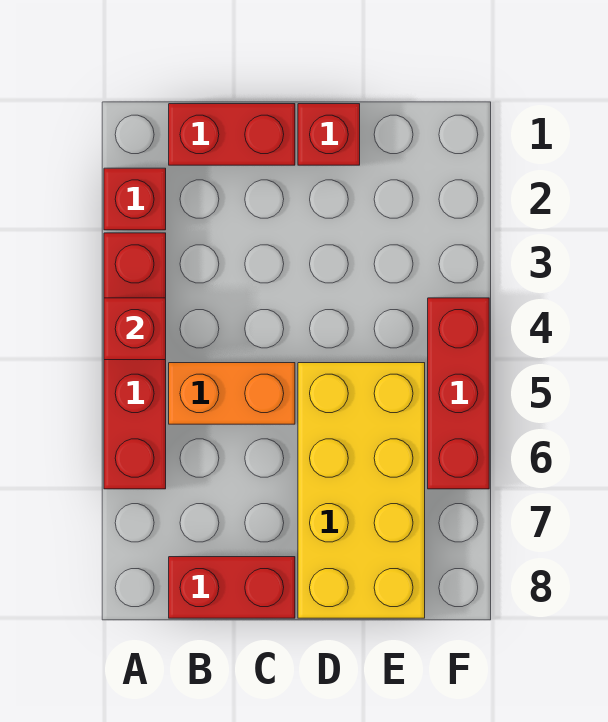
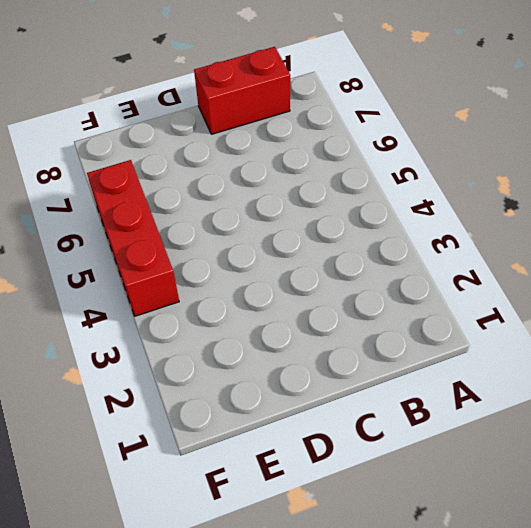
none -> red brick A2 level 1
none -> red brick A3:A6 level 1

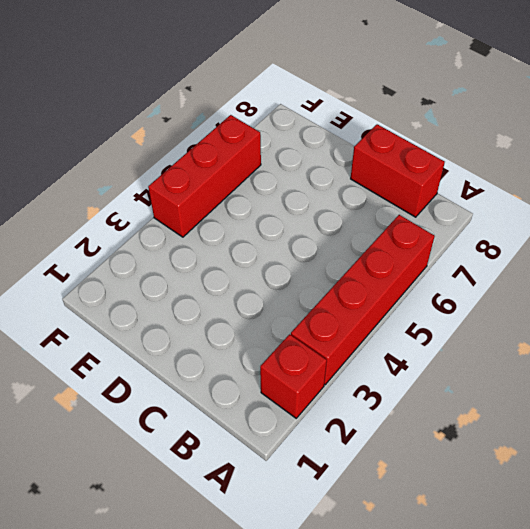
none -> red brick B1:C1 level 1
none -> orange brick B5:C5 level 1

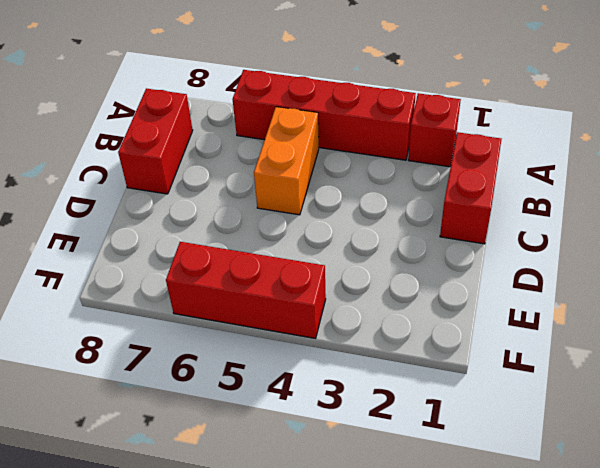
none -> red brick D1 level 1
none -> yellow brick D5:E8 level 1

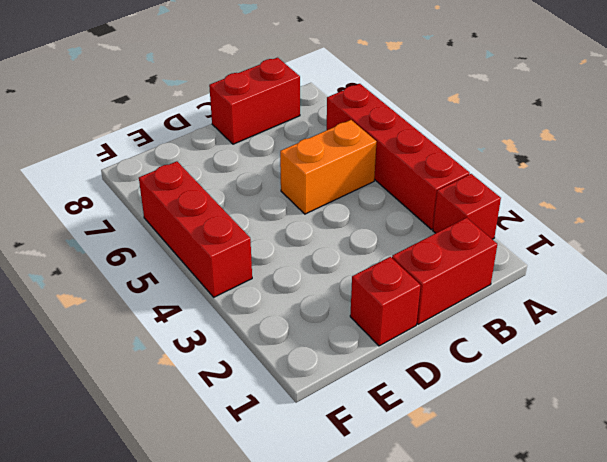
none -> yellow brick D5:E8 level 1
none -> red brick A4 level 2

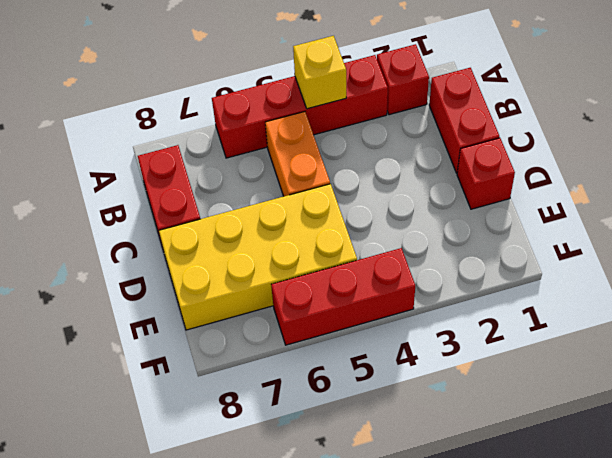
yellow brick A4 level 2 -> red brick A4 level 2

